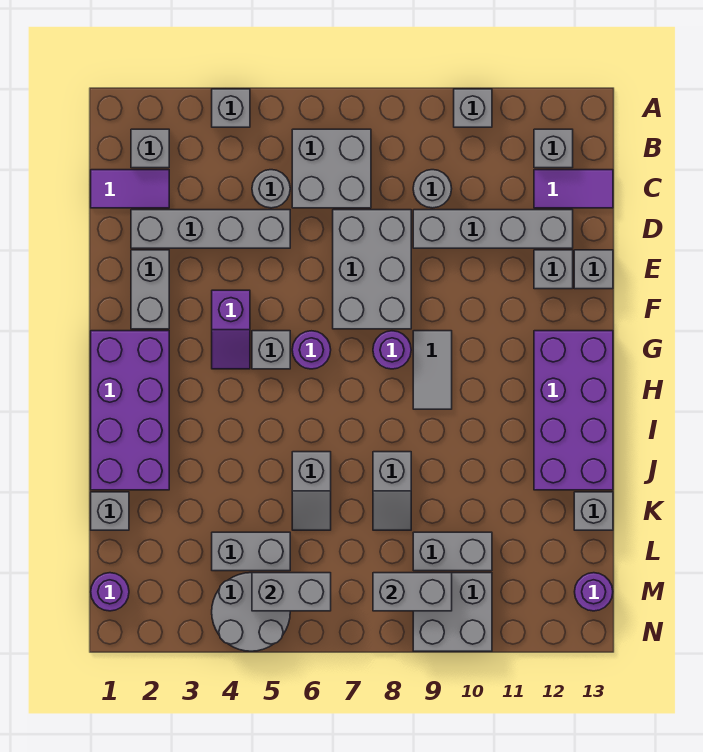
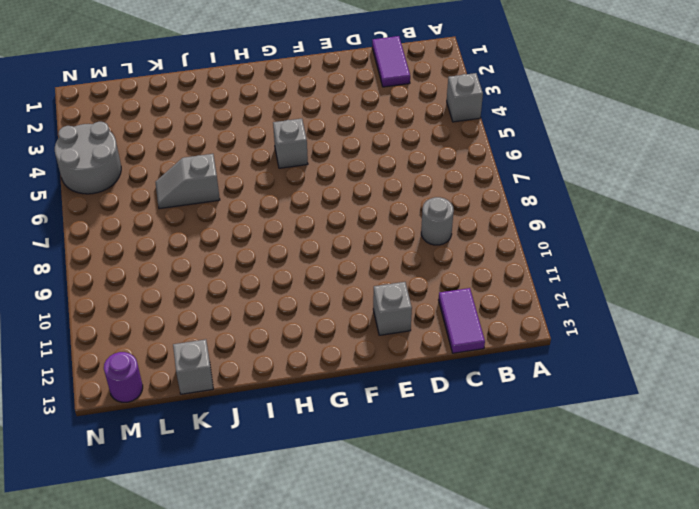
none -> grey brick A10 level 1
none -> grey brick B2 level 1
none -> grey brick B6:C7 level 1
none -> grey brick B12 level 1

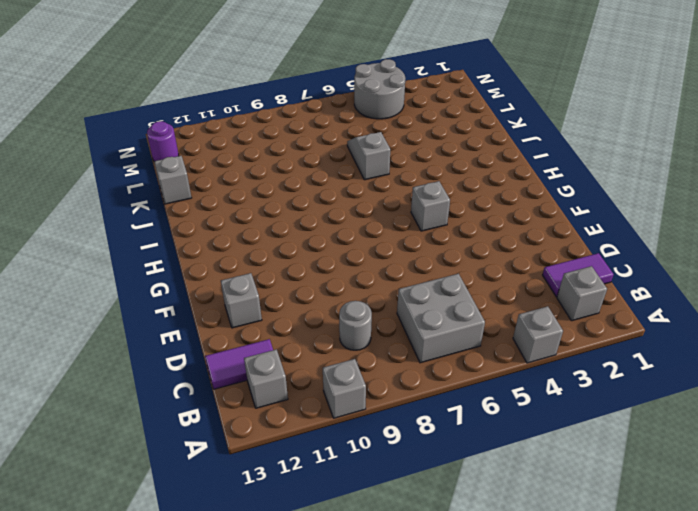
none -> grey round brick C5 level 1
none -> grey brick D2:D5 level 1
none -> grey brick D7:F8 level 1
none -> grey brick D9:D12 level 1

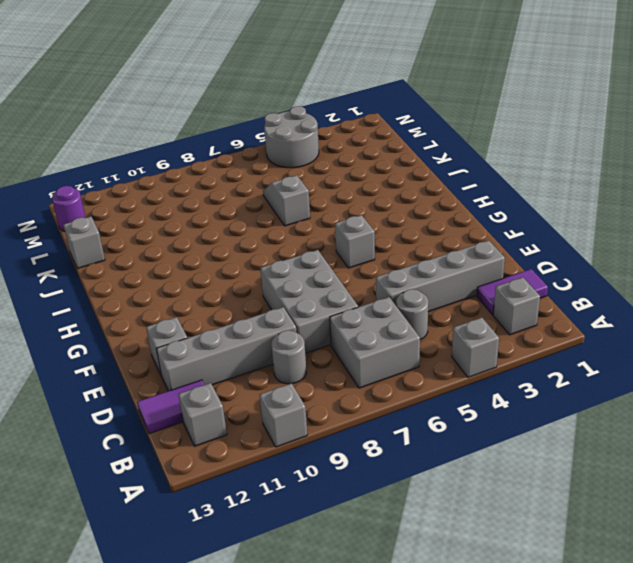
none -> grey brick E2:F2 level 1
none -> grey brick E13 level 1
none -> purple slope F4:G4 level 1 top F
none -> purple brick G1:J2 level 1

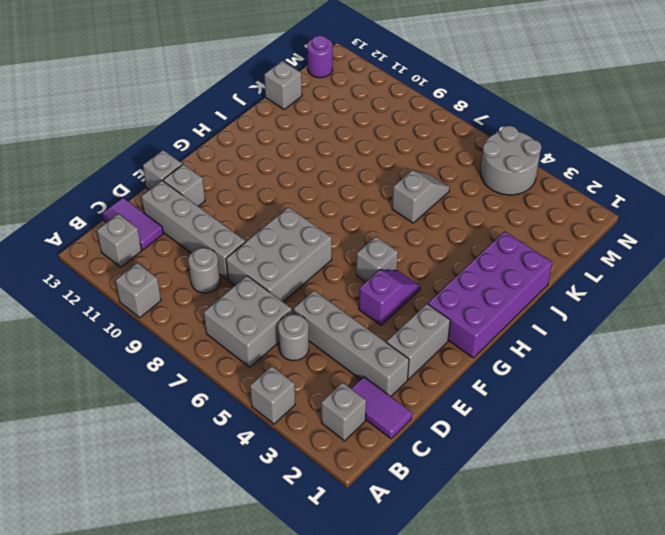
none -> purple round brick G6 level 1
none -> purple round brick G8 level 1
none -> grey tile G9:H9 level 1
none -> purple brick G12:J13 level 1

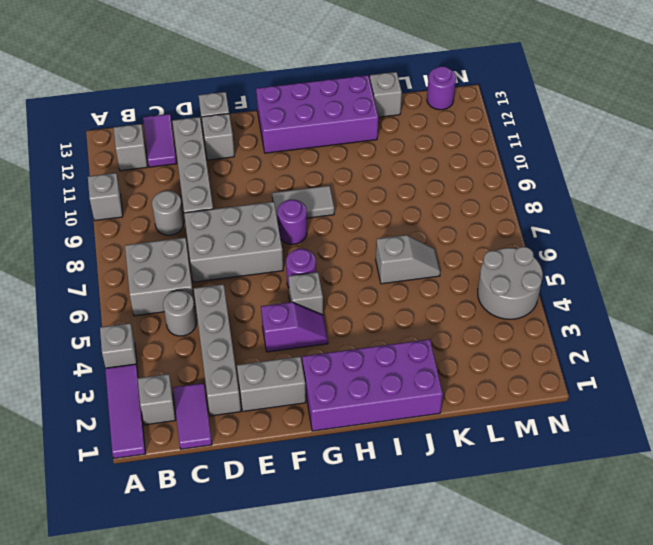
purple tile A1:A3 level 1 -> none
none -> grey slope J8:K8 level 1 top J
none -> grey brick K1 level 1
none -> grey brick L4:L5 level 1
none -> grey brick L9:L10 level 1

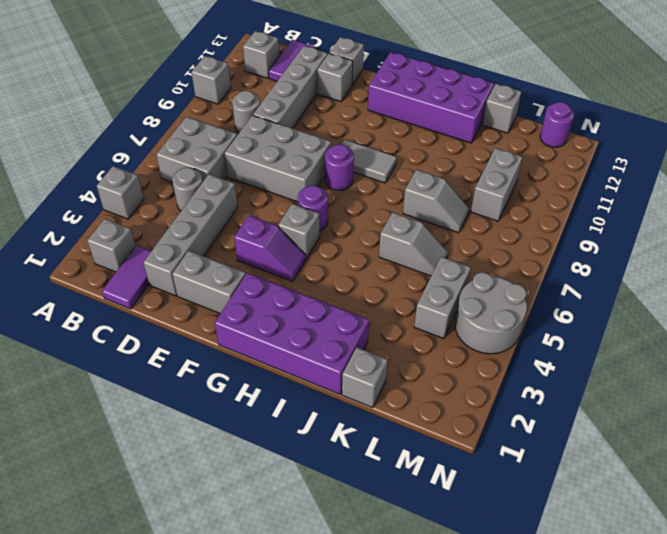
none -> purple round brick M1 level 1
none -> grey brick M9:N10 level 1
none -> grey brick M5:M6 level 2
none -> grey brick M8:M9 level 2

